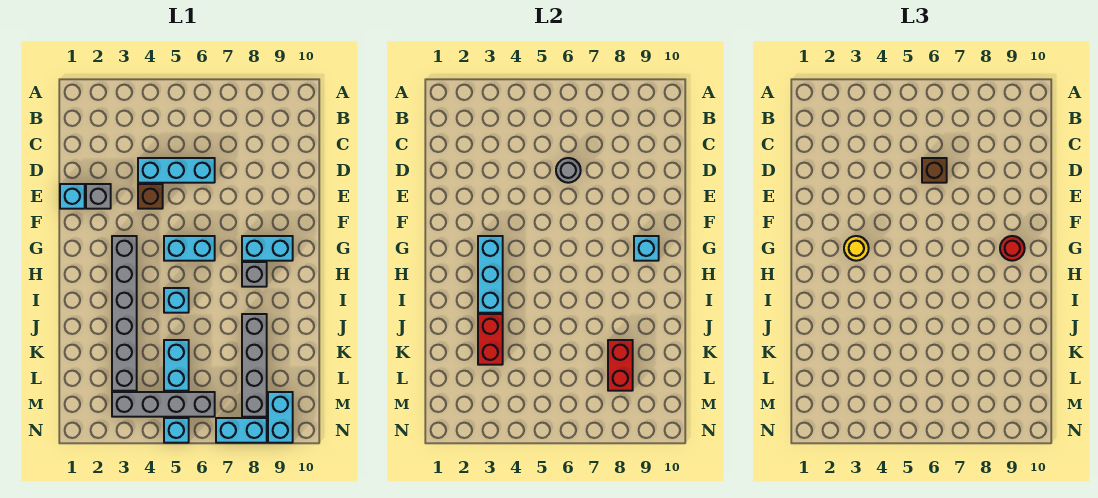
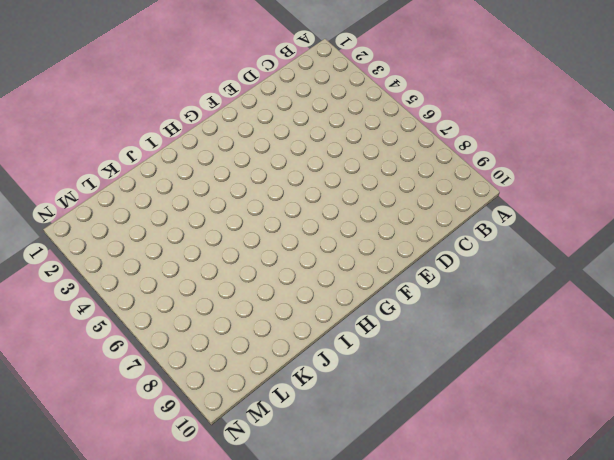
none -> cyan brick D4:D6 level 1
none -> cyan brick E1 level 1
none -> grey brick E2 level 1

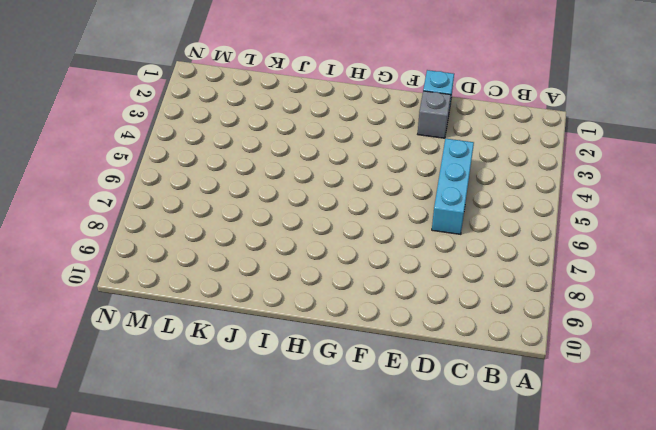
none -> brown brick E4 level 1
none -> grey brick G3:L3 level 1
none -> cyan brick G5:G6 level 1

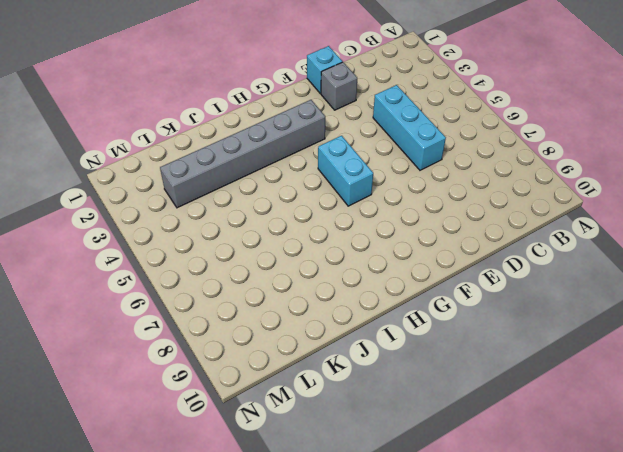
none -> brown brick E4 level 1
none -> cyan brick G8:G9 level 1
none -> grey brick H8 level 1

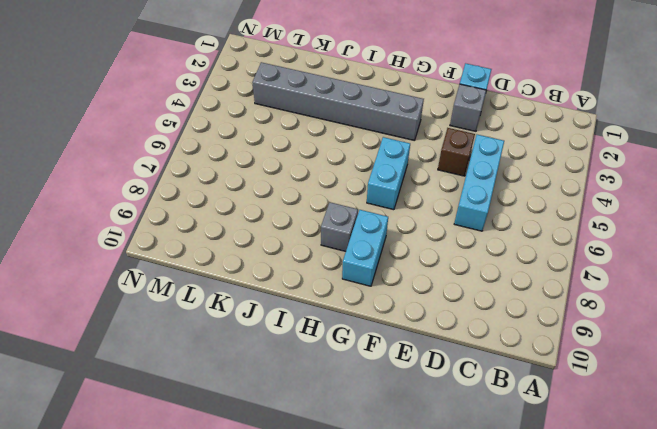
none -> cyan brick I5 level 1
none -> grey brick J8:M8 level 1
none -> cyan brick K5:L5 level 1

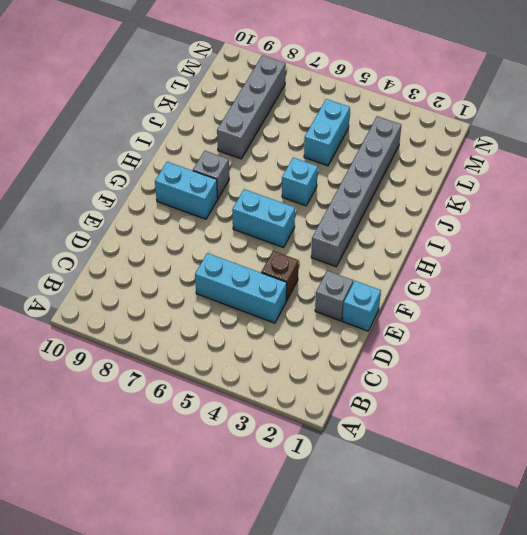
none -> grey brick M3:M6 level 1
none -> cyan brick M9:N9 level 1
none -> cyan brick N5 level 1

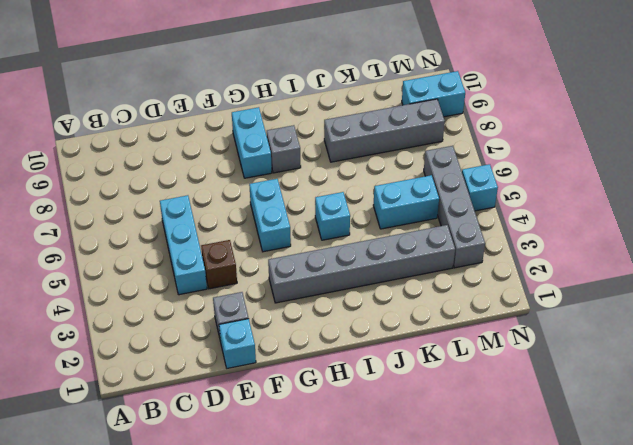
none -> cyan brick N7:N8 level 1
none -> grey round brick D6 level 2
none -> cyan brick G3:I3 level 2

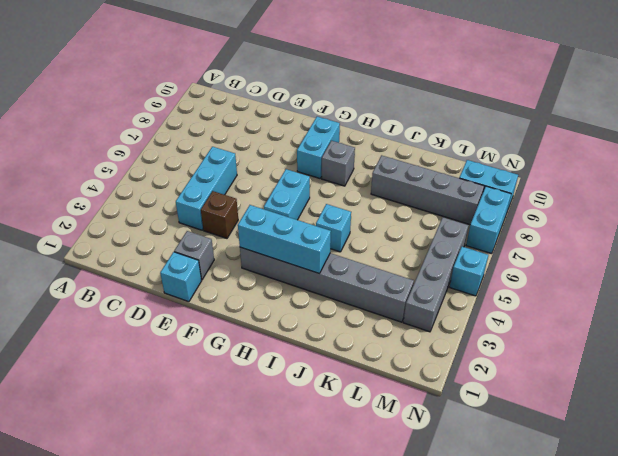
none -> cyan brick K5:L5 level 1
none -> grey round brick D6 level 2
none -> cyan brick G9 level 2

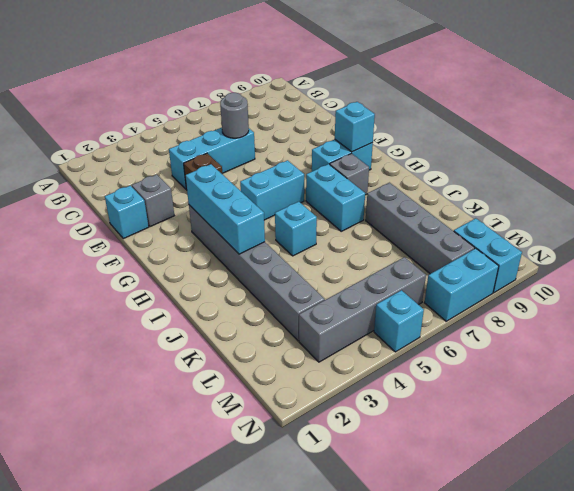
cyan brick H7:I7 level 1 -> cyan brick K5:L5 level 1
none -> red brick J3:K3 level 2
none -> red brick K8:L8 level 2
none -> brown brick D6 level 3

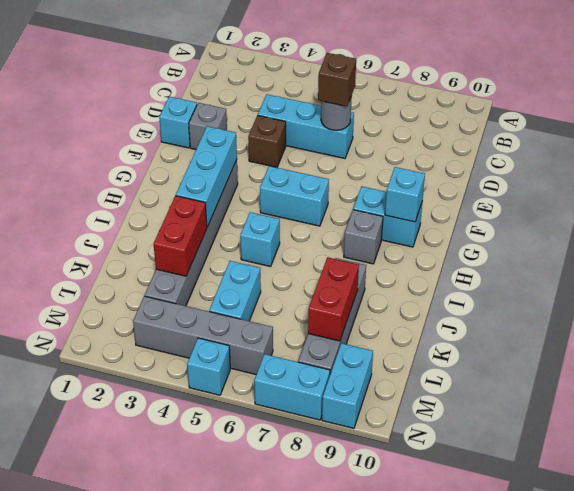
none -> yellow round brick G3 level 3
none -> red round brick G9 level 3

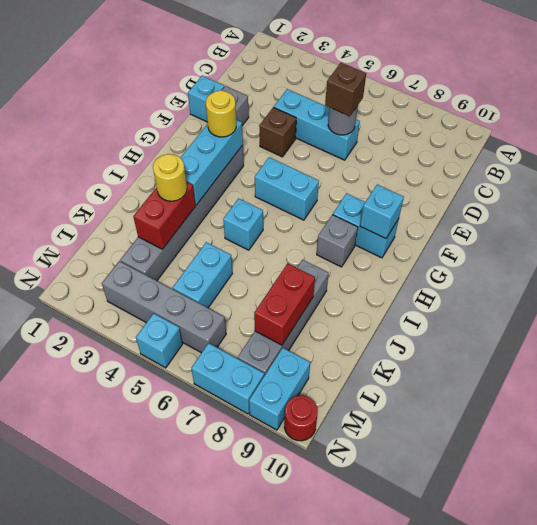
yellow round brick J3 level 3 -> none
red round brick N10 level 1 -> red round brick G9 level 3

